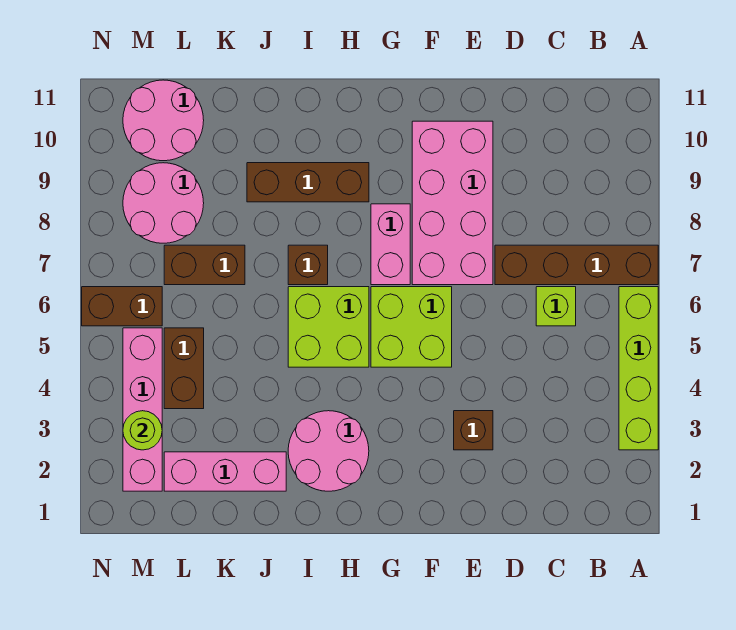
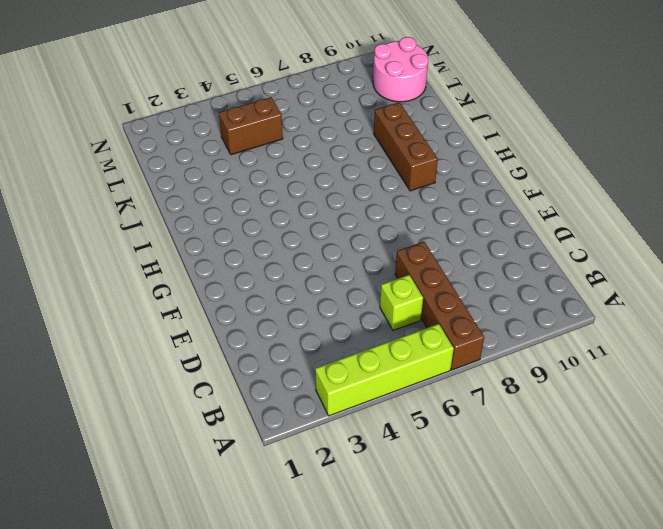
none -> brown brick E3 level 1
none -> pink brick E7:F10 level 1
none -> lime brick F5:G6 level 1

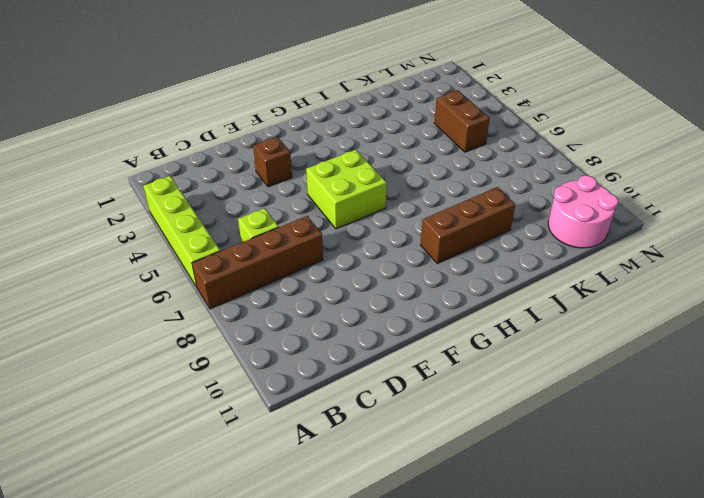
none -> pink brick E7:F10 level 1
none -> pink brick G7:G8 level 1
none -> pink round brick H2:I3 level 1

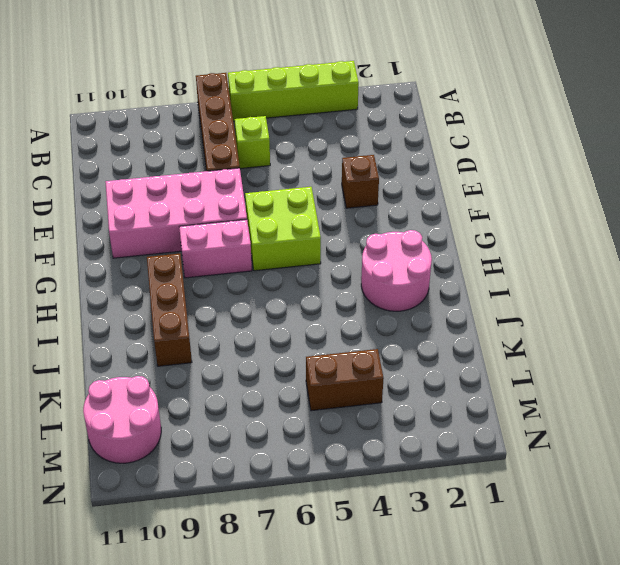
none -> lime brick H5:I6 level 1
none -> brown brick I7 level 1
none -> pink brick J2:L2 level 1

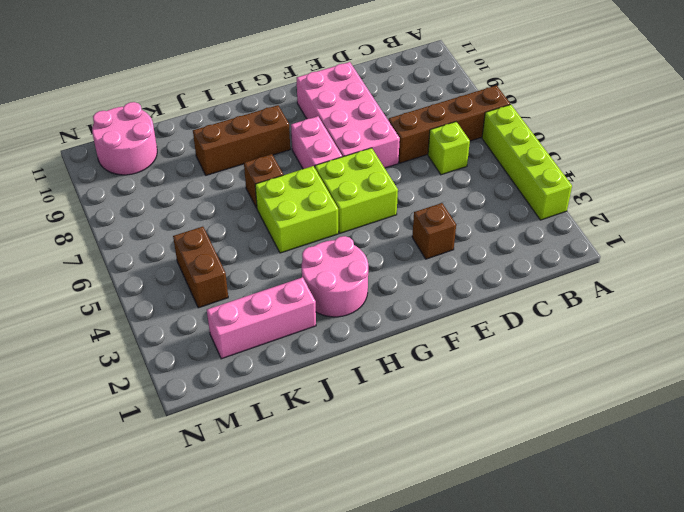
none -> brown brick K7:L7 level 1
none -> pink round brick L8:M9 level 1
none -> pink brick M2:M5 level 1

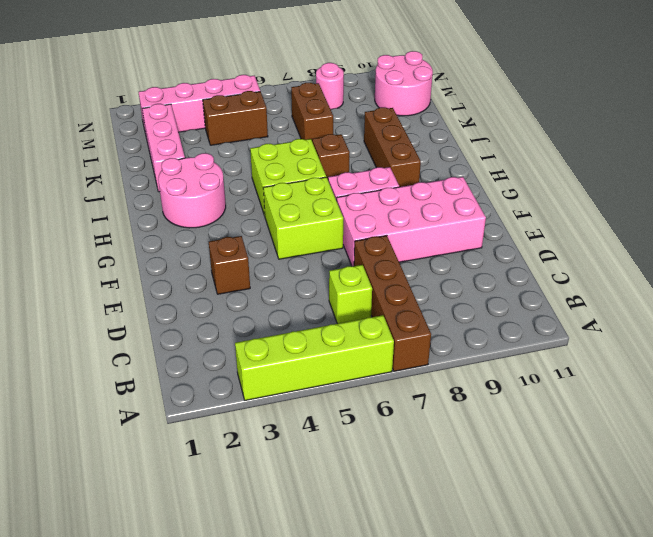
pink round brick M8 level 1 -> pink round brick L8:M9 level 1
none -> brown brick M6:N6 level 1
none -> lime round brick M3 level 2

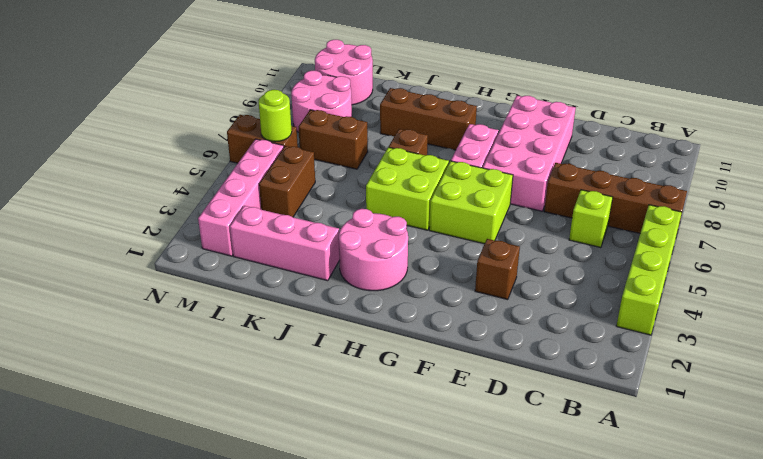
lime round brick M6 level 2 -> lime round brick M3 level 2

